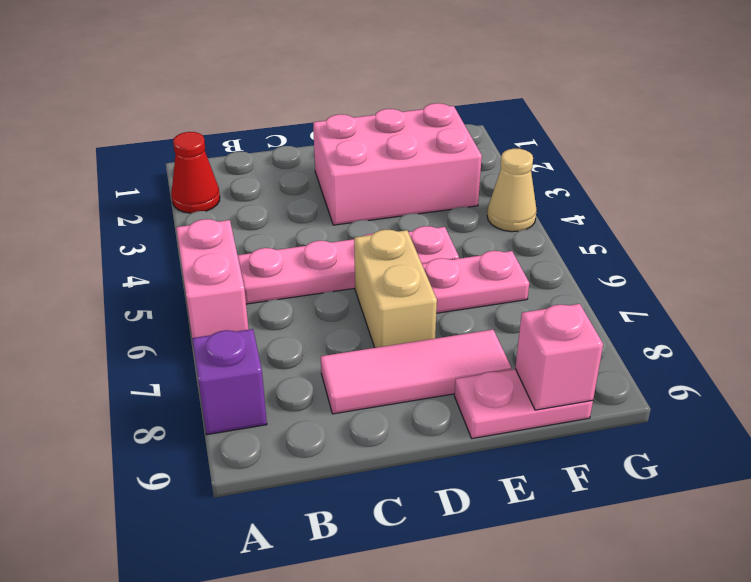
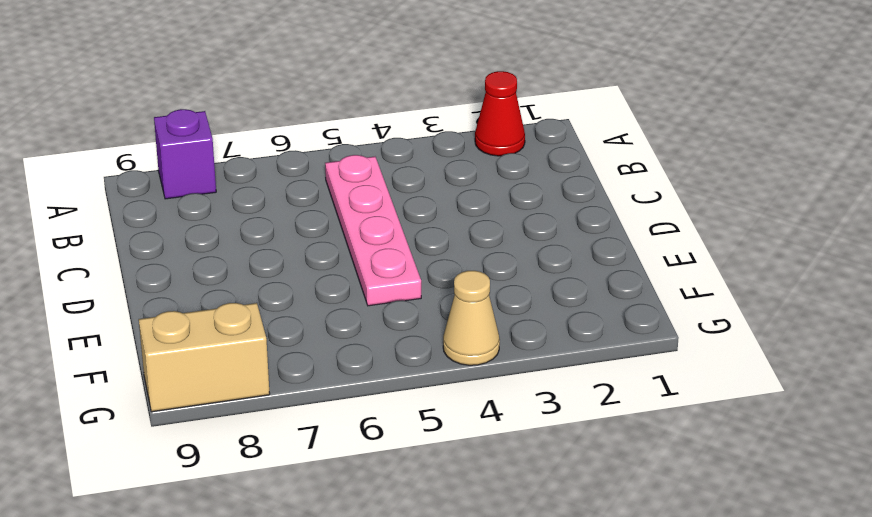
tan brick G8:G9 level 1 -> tan brick D6:D7 level 1
none -> pink brick A5:A6 level 1
none -> pink tile C8:E8 level 1

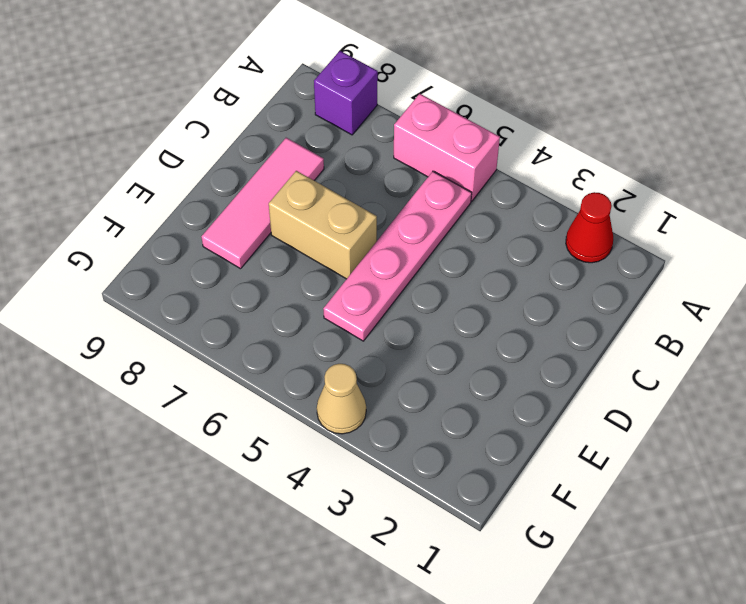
none -> pink brick D2:F3 level 1
none -> pink plate E6:F6 level 1

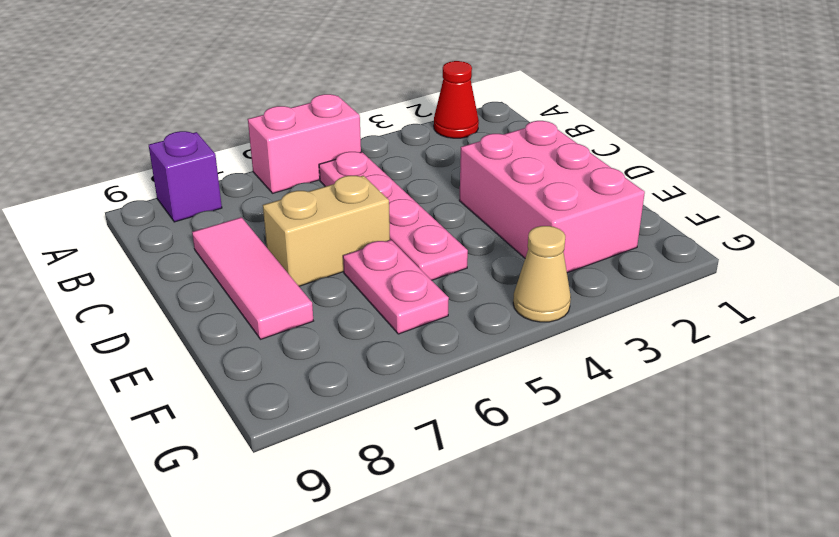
none -> pink plate E9:F9 level 1
none -> pink brick F9 level 2

